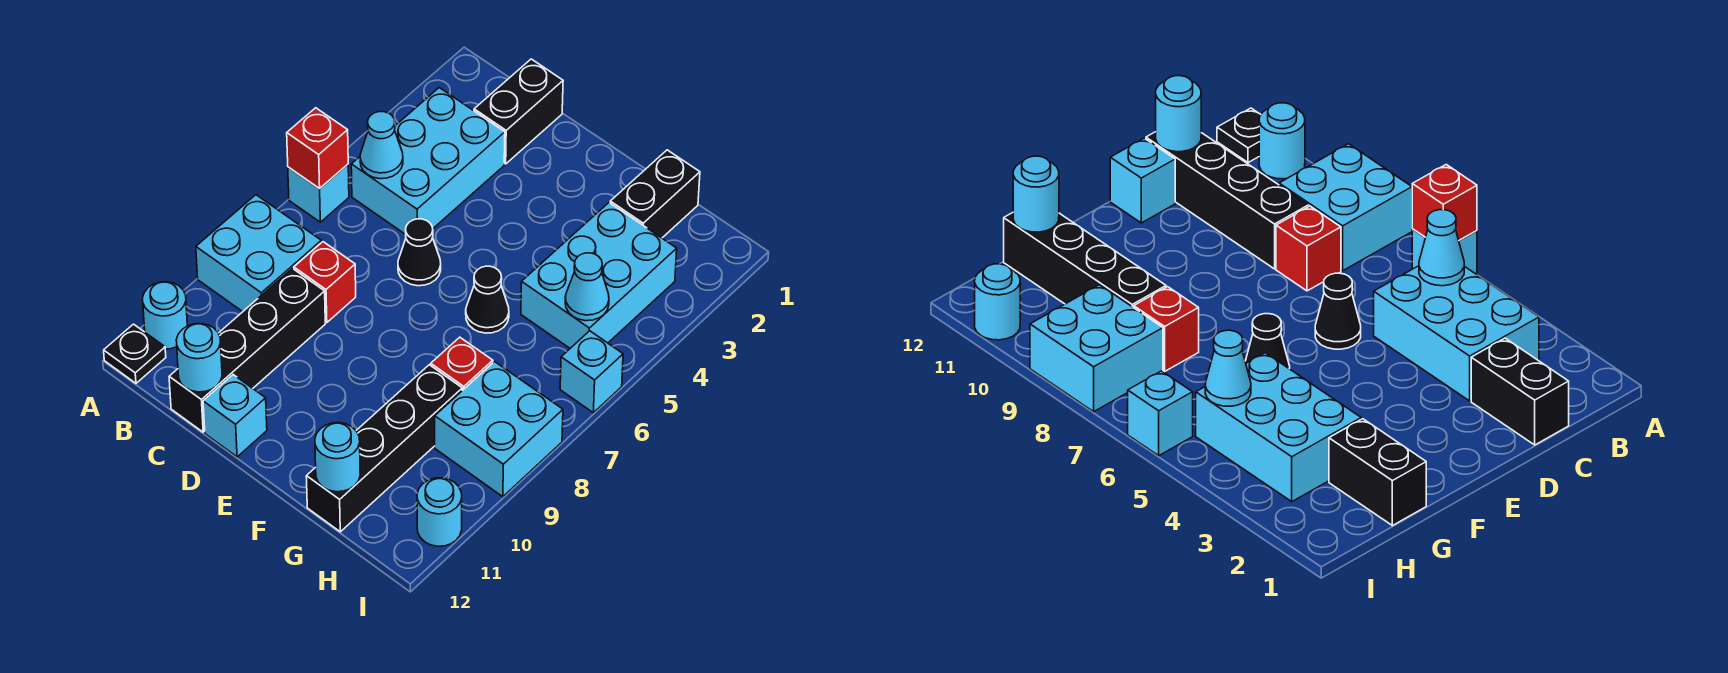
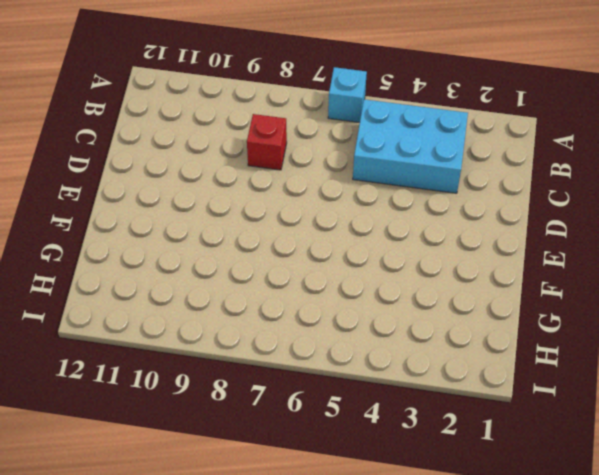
none -> cyan brick A8:B9 level 1
none -> cyan round brick A11 level 1
none -> black plate A12 level 1

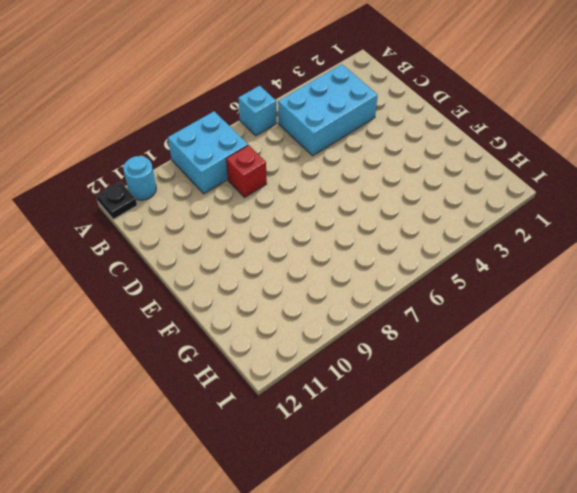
none -> black brick C1:C2 level 1
none -> black brick C9:C12 level 1
none -> black cone D6 level 1

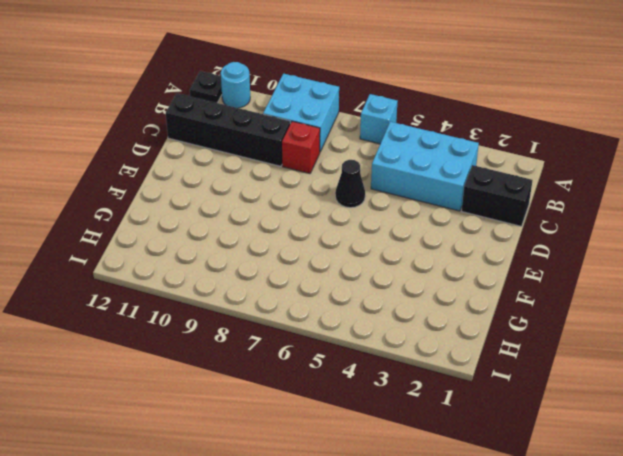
none -> cyan brick D12 level 1
none -> black cone F6 level 1
none -> black brick G1:G2 level 1

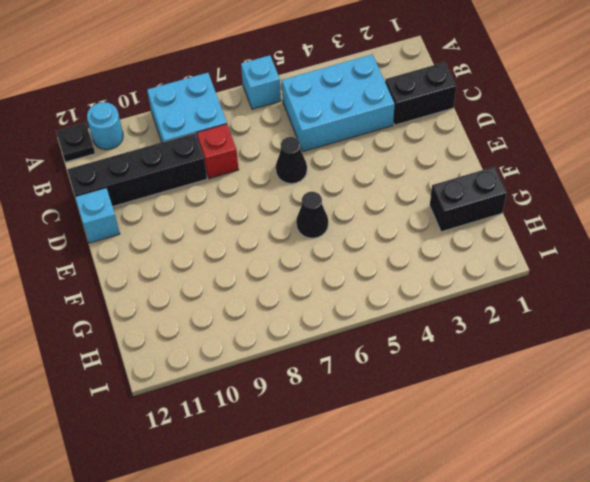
none -> cyan brick G3:H5 level 1
none -> red brick G8 level 1
none -> black brick G9:G12 level 1

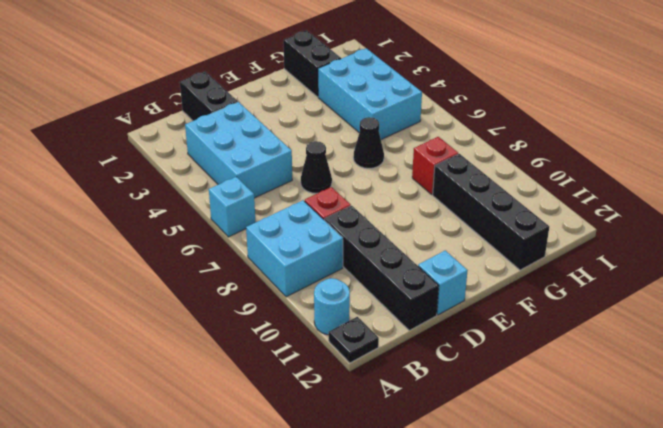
none -> cyan brick H8:I9 level 1
none -> cyan brick I6 level 1
none -> cyan round brick I11 level 1

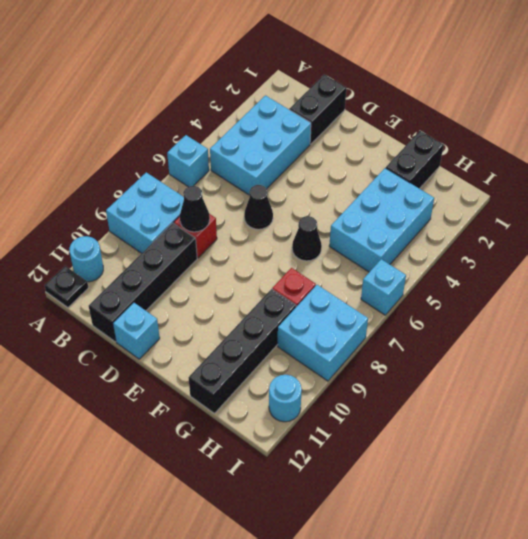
black cone C8 level 2 -> none
none -> red brick A6 level 2
none -> cyan cone B5 level 2
none -> cyan round brick C12 level 2

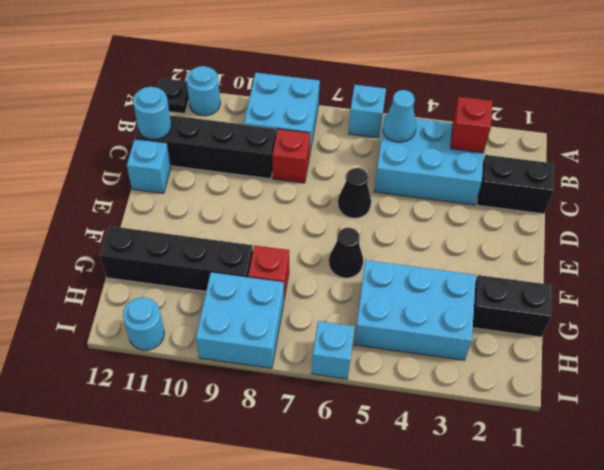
red brick B3 level 2 -> red brick A6 level 2
none -> cyan round brick G12 level 2
none -> cyan cone H5 level 2

